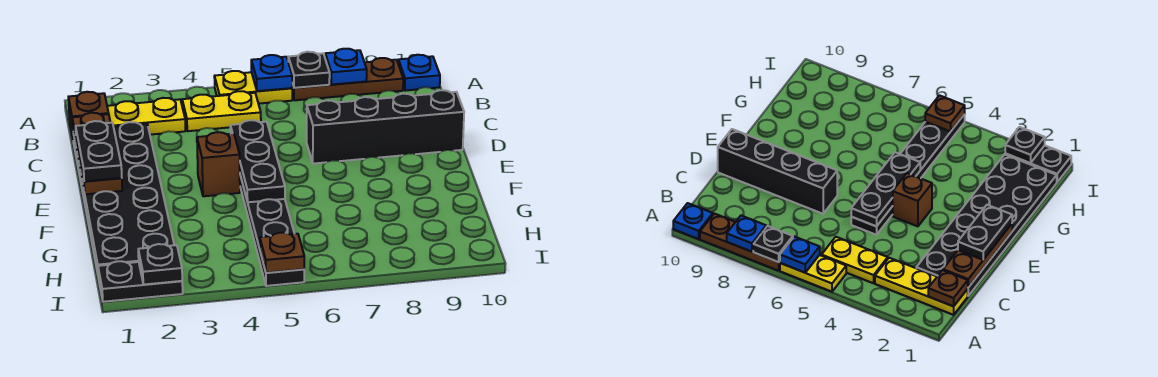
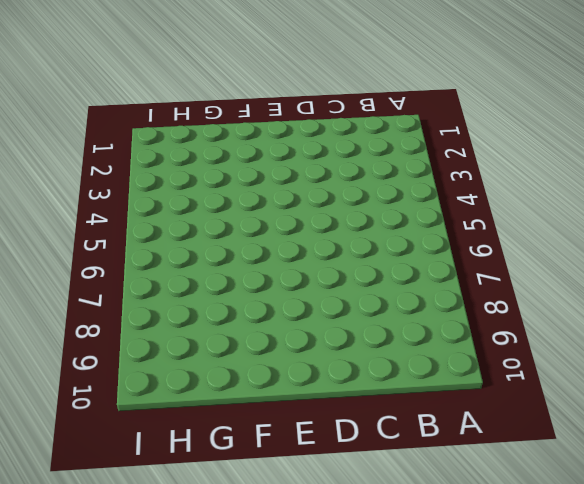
none -> yellow plate A5:A6 level 1
none -> brown plate A7:A9 level 1
none -> blue plate A10 level 1

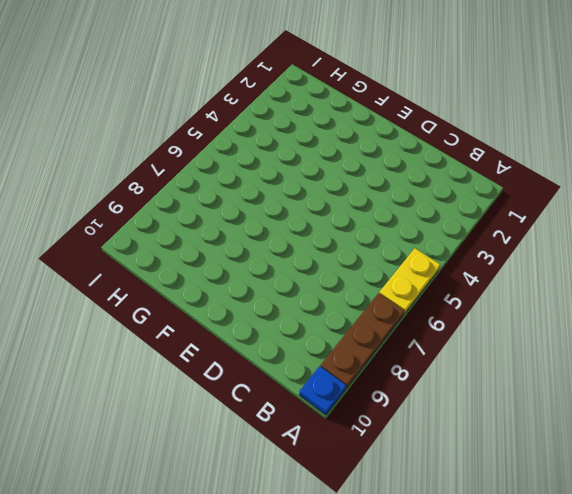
none -> yellow plate B1:B3 level 1
none -> yellow plate B4:B5 level 1
none -> black plate C1:H2 level 1

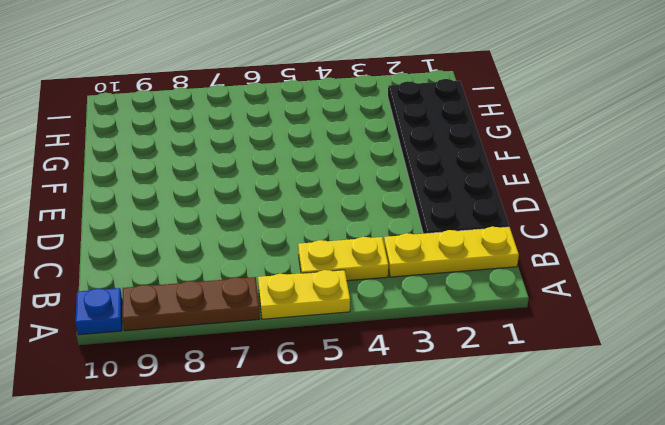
none -> black plate D5:I5 level 1
none -> black brick D7:D10 level 1
none -> brown brick E4 level 1

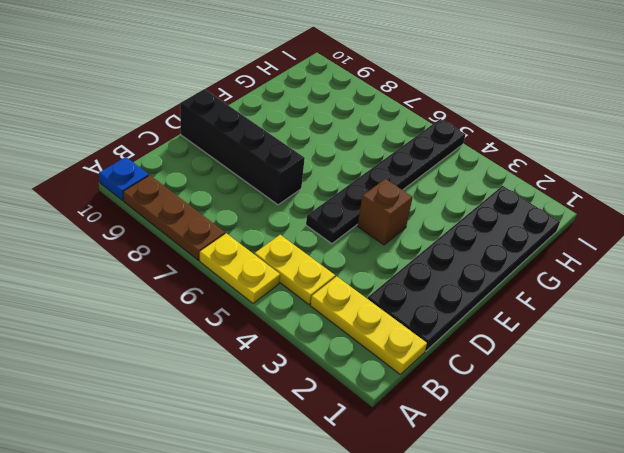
none -> black plate I1:I2 level 1
none -> blue plate A6 level 2
none -> black plate A7 level 2

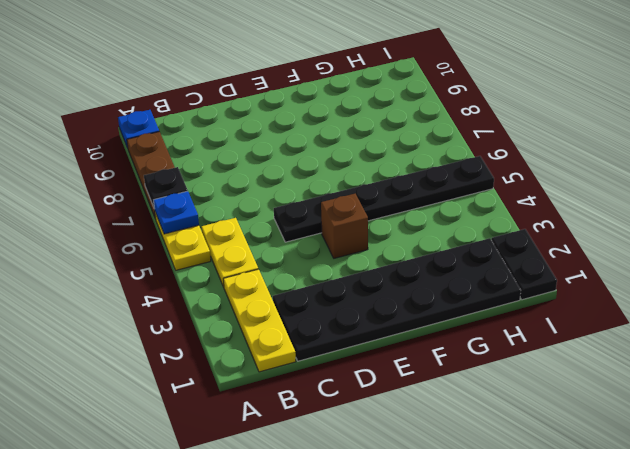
none -> black brick D7:D10 level 1
none -> blue plate A8 level 2
none -> brown plate B1 level 2

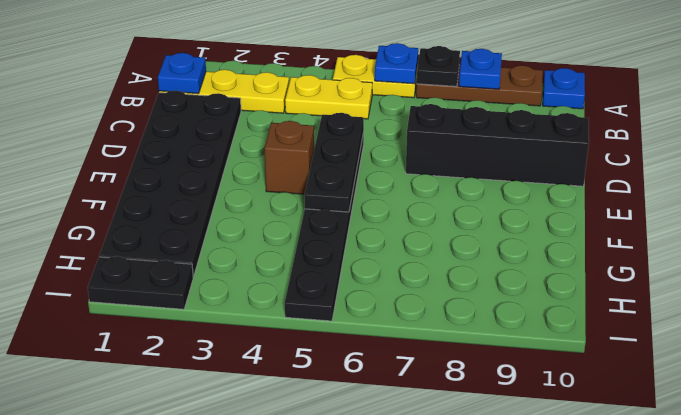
blue plate B1 level 2 -> brown plate B1 level 2
none -> brown plate C1:E1 level 2
none -> black plate I2 level 2
none -> brown plate I5 level 2

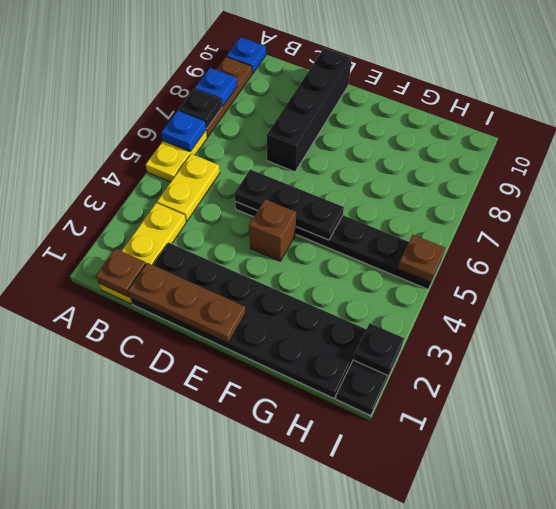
none -> black plate D1:E1 level 3

